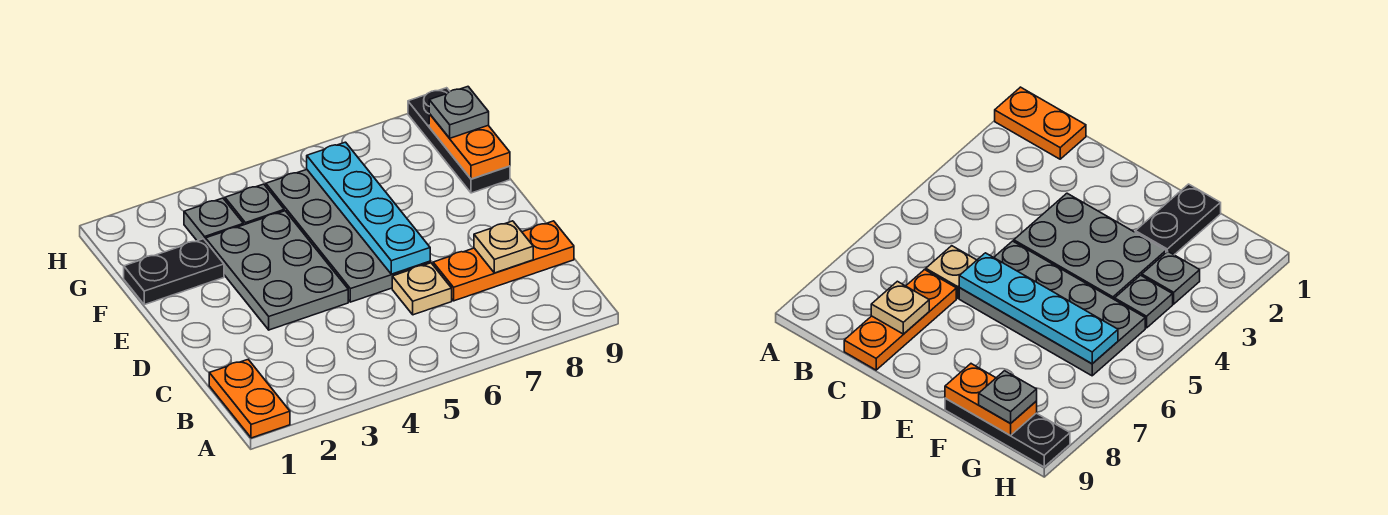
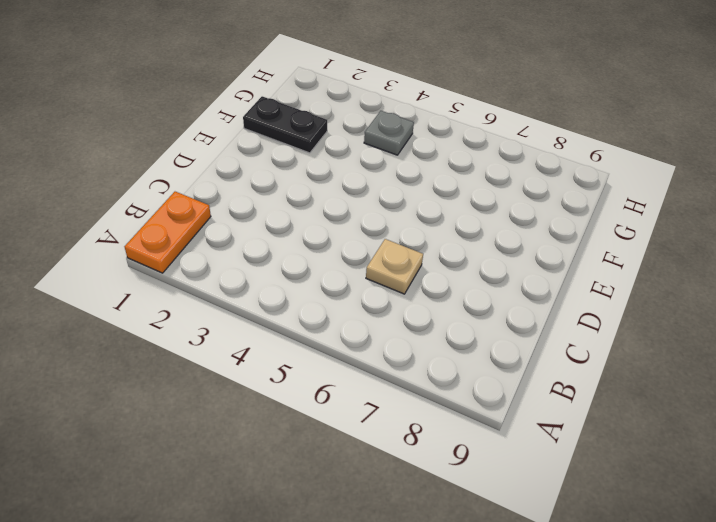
none -> orange plate C7:C9 level 1
none -> grey plate D3:F4 level 1
none -> grey plate D5:G6 level 1

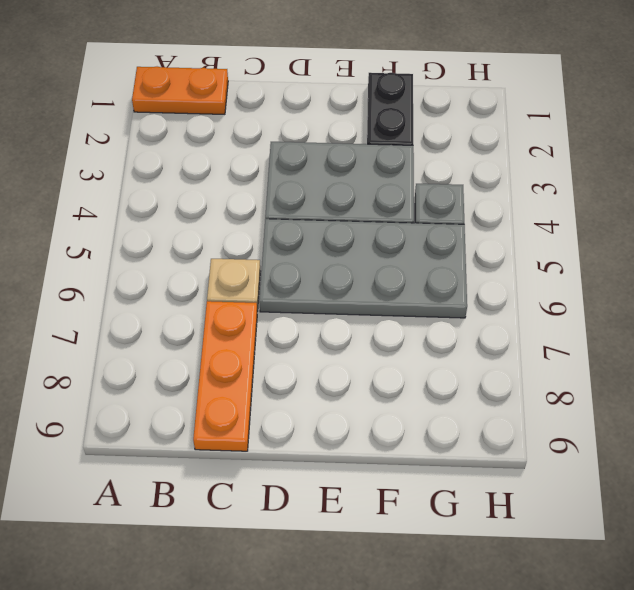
none -> black plate F9:H9 level 1
none -> grey plate G3 level 1
none -> tan plate C8 level 2

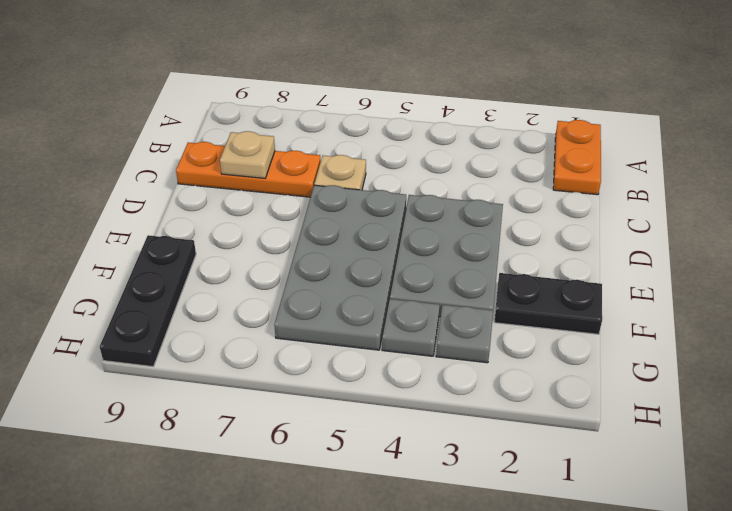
none -> cyan plate D6:G6 level 2
none -> orange plate F9:G9 level 2
none -> grey plate G9 level 3

